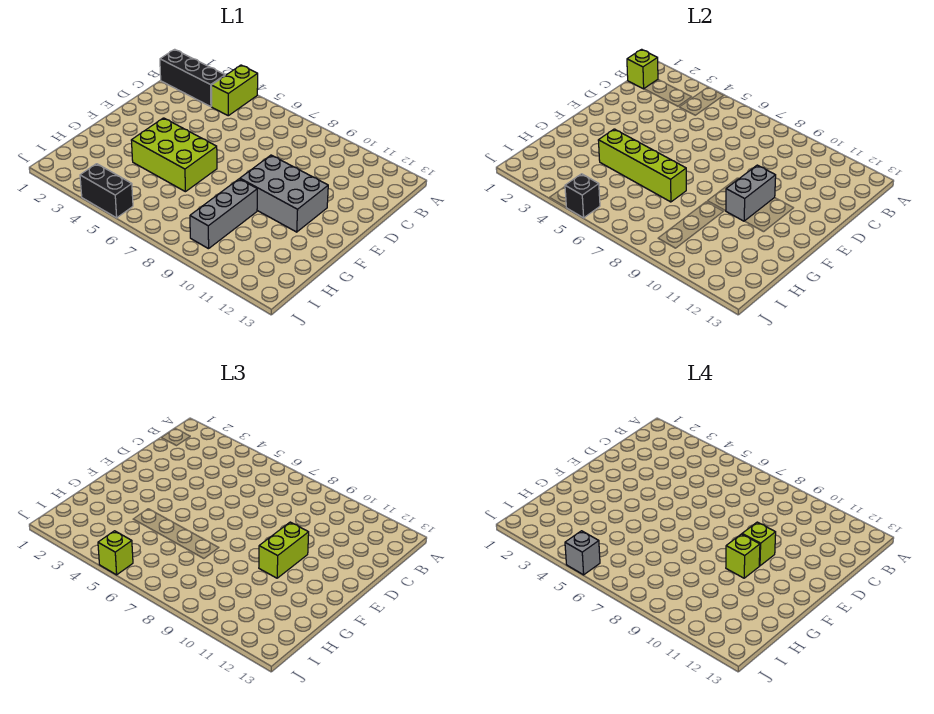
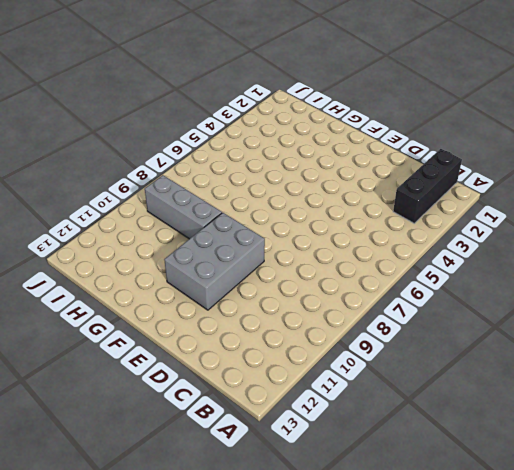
none -> lime brick A4:B4 level 1
none -> lime brick F4:G6 level 1
none -> black brick J4:J5 level 1

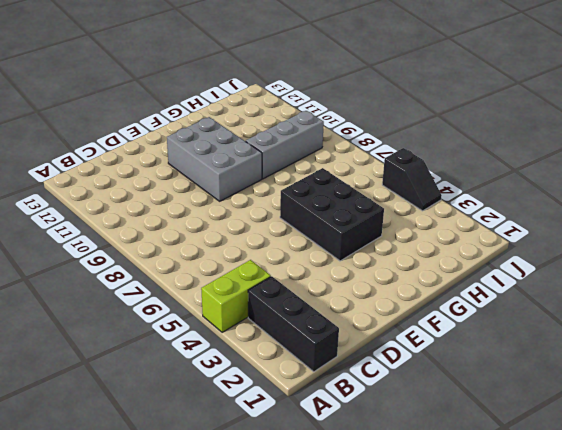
black brick F4:G6 level 1 -> lime brick F4:G6 level 1
black slope J4:J5 level 1 top 5 -> black brick J4:J5 level 1
none -> lime brick B1 level 2
none -> grey brick E10:F10 level 2
none -> lime brick G4:G7 level 2

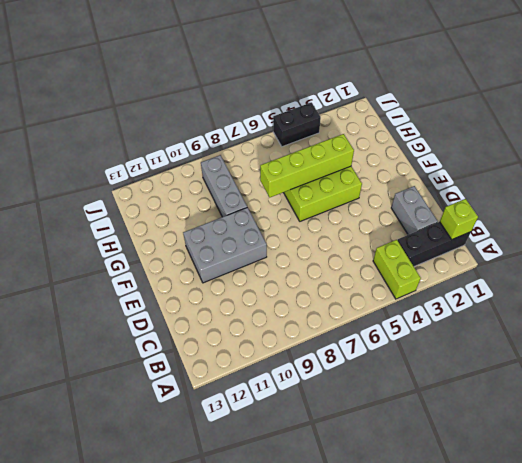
grey brick C2:D2 level 1 -> grey brick E10:F10 level 2
none -> black brick J5 level 2
none -> lime brick E10:F10 level 3
none -> lime brick J5 level 3

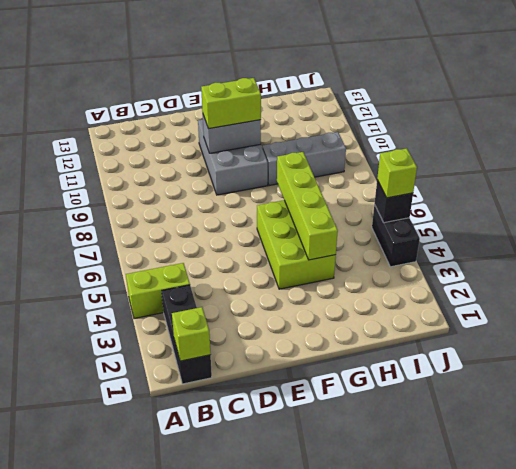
none -> lime brick E10 level 4
none -> lime brick F10 level 4
none -> grey brick J5 level 4

